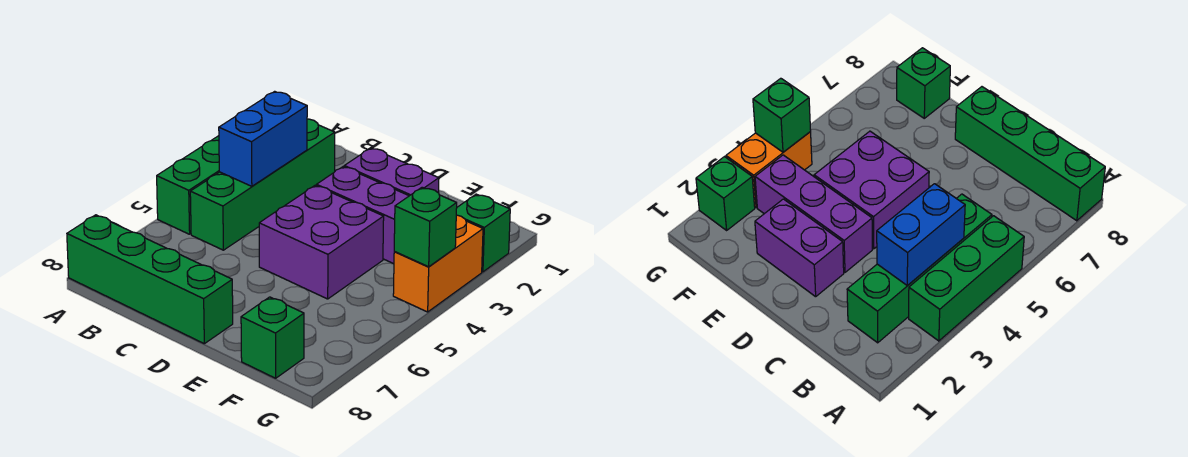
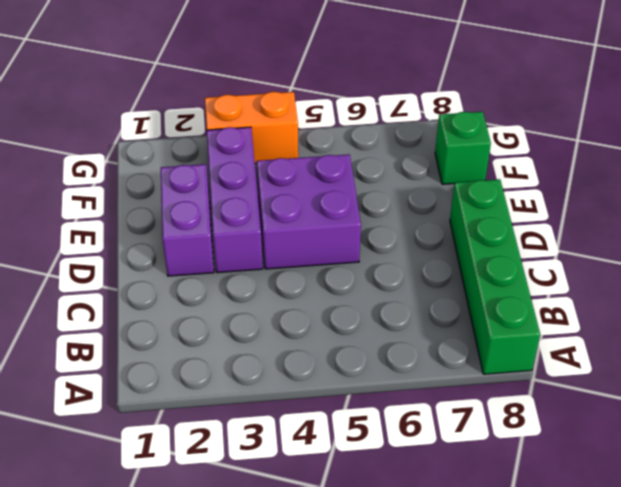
none -> green brick A3:A5 level 1
none -> green brick B2:B5 level 1

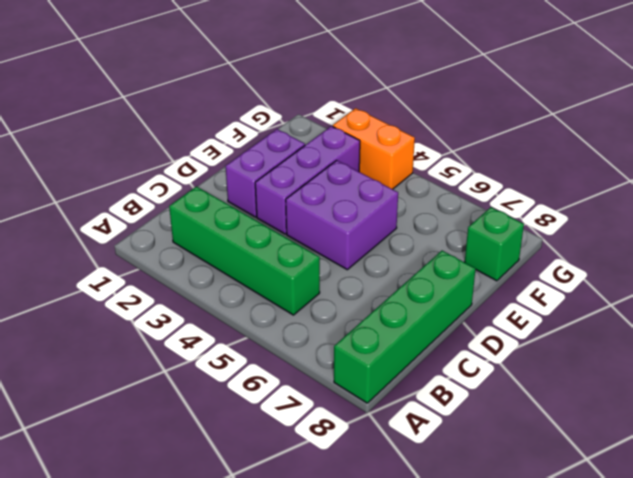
none -> green brick A3:A5 level 1
none -> green brick G2 level 1

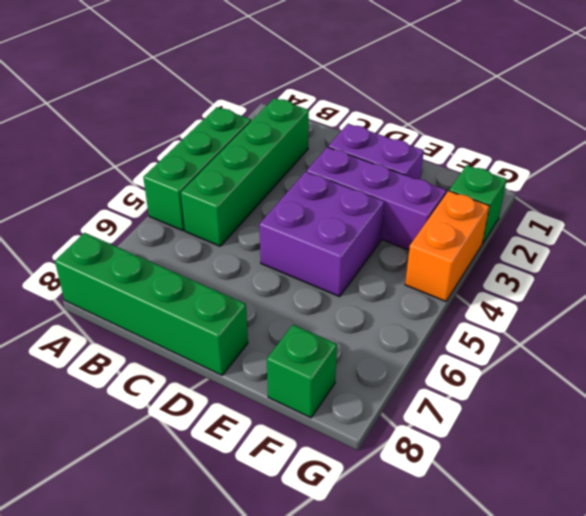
none -> blue brick B3:B4 level 2
none -> green brick G4 level 2

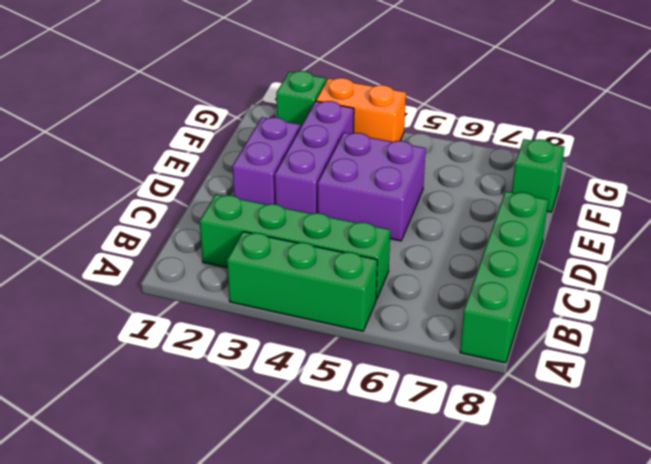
none -> blue brick B3:B4 level 2
none -> green brick G4 level 2

